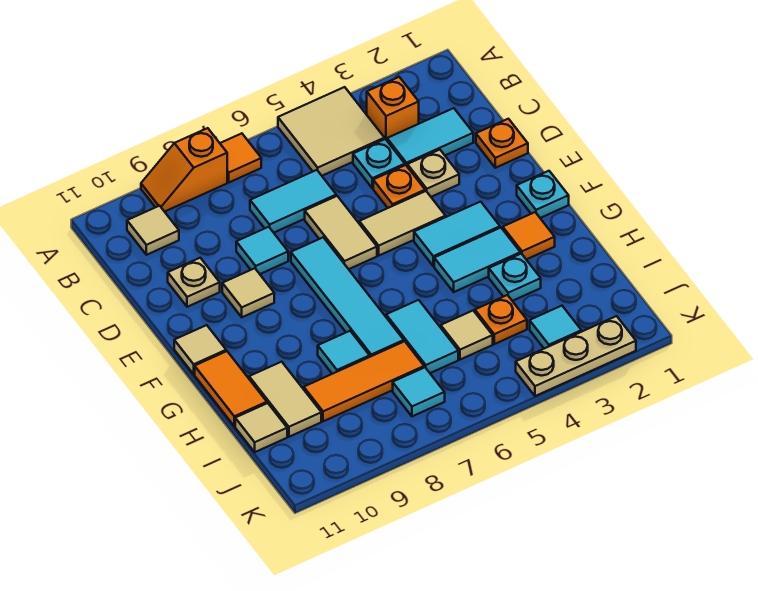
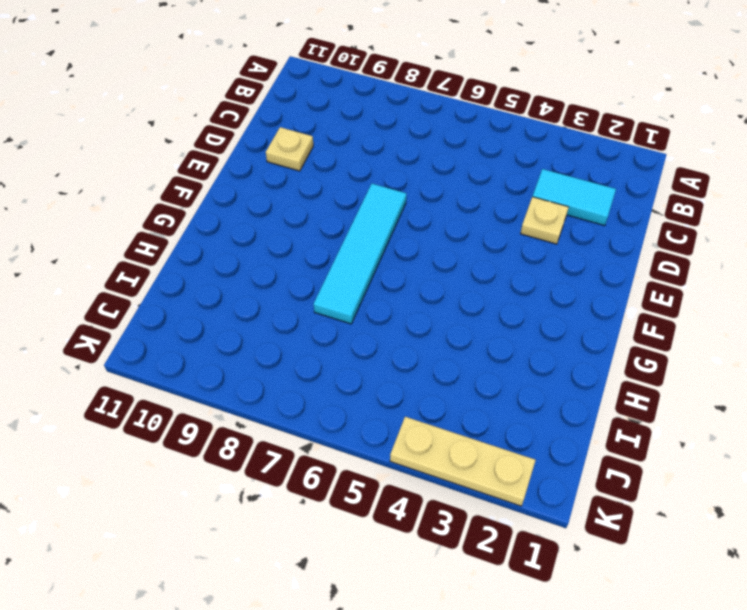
none -> tan tile A4:B5 level 1
none -> orange tile A7 level 1
none -> orange slope A8:A9 level 1 top 8
none -> orange brick B3 level 1

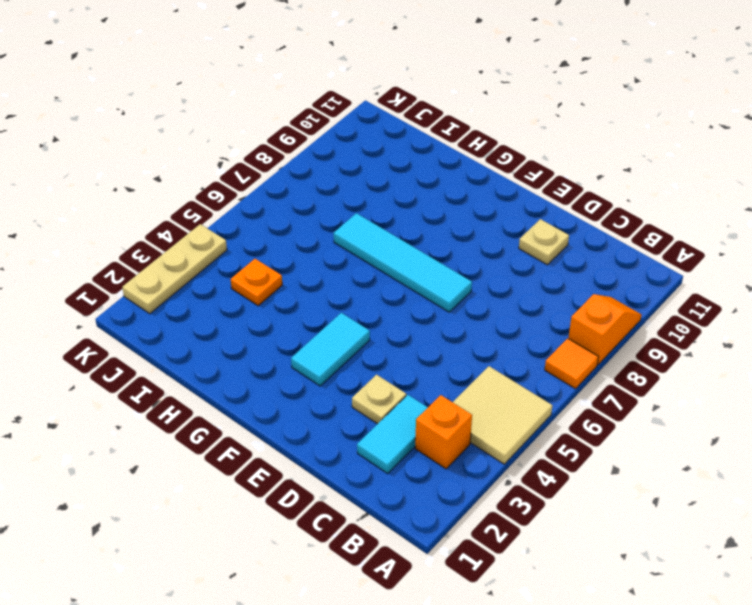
none -> tan tile B10 level 1
none -> cyan plate C4 level 1
none -> cyan tile C6:C7 level 1
none -> orange plate D1 level 1

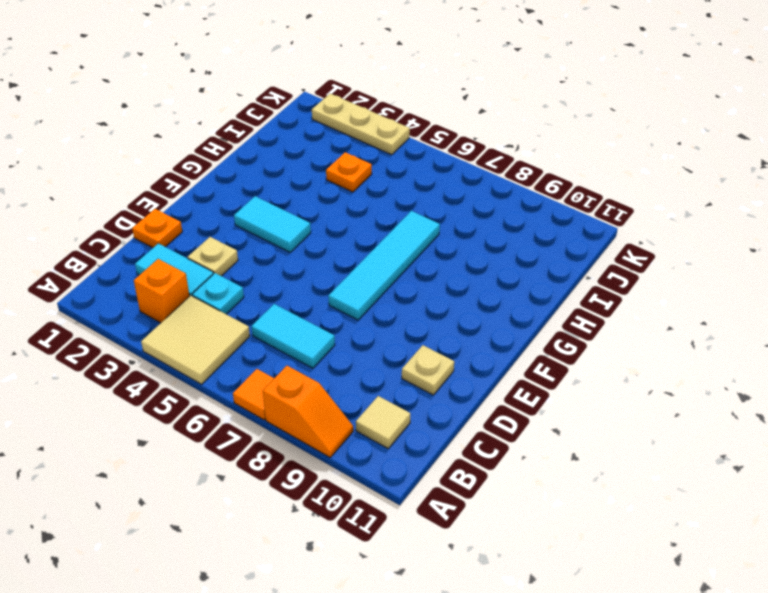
none -> orange plate D4 level 1
none -> tan tile D6:E6 level 1
none -> cyan tile D8 level 1
none -> tan tile E4:E5 level 1

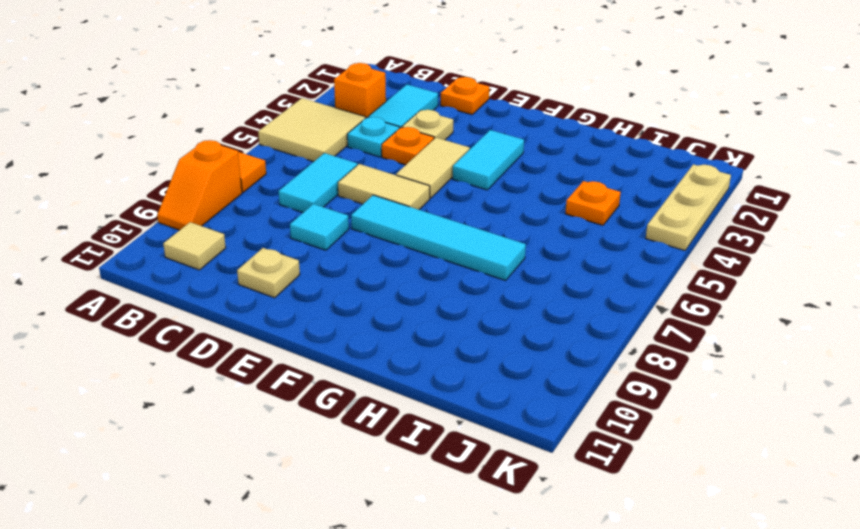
none -> tan tile E9 level 1
none -> cyan plate F1 level 1
none -> tan tile F11 level 1
none -> orange tile G2 level 1

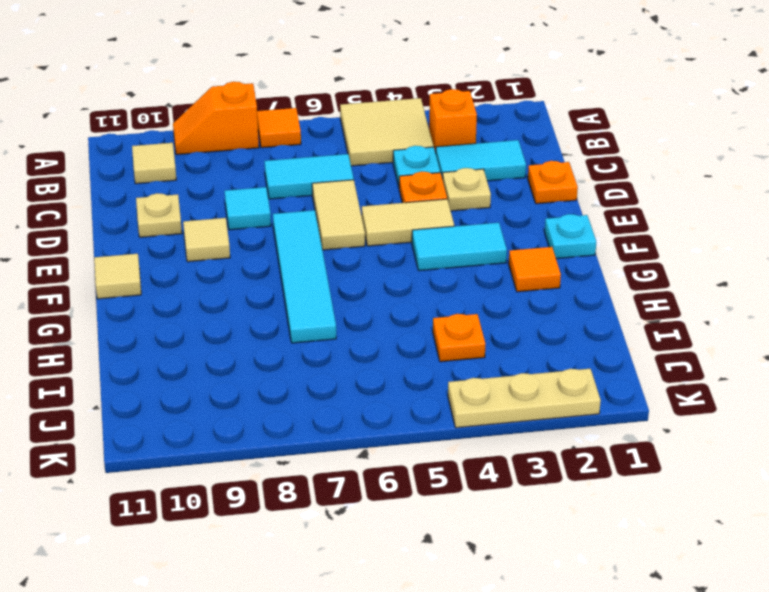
none -> cyan tile G3:G4 level 1
none -> orange tile G11:H11 level 1
none -> cyan plate H3 level 1
none -> cyan tile H6:I6 level 1

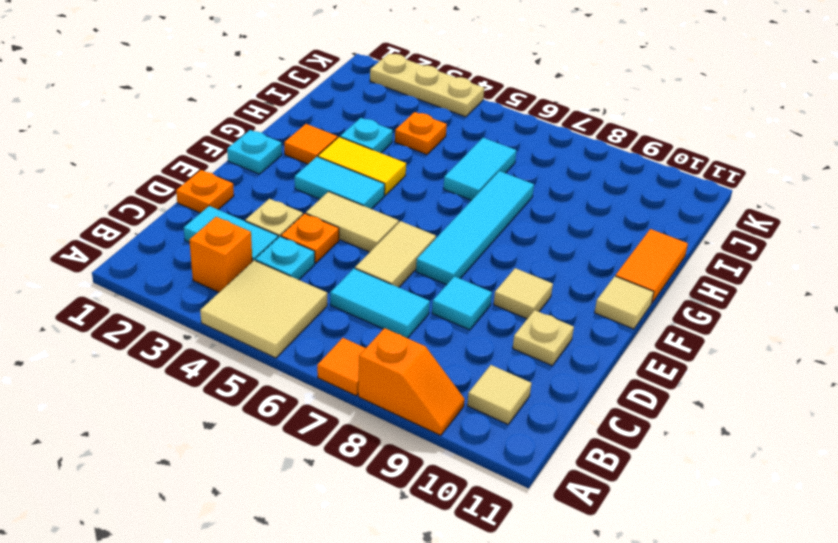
yellow tile G3:G4 level 1 -> cyan tile G3:G4 level 1
none -> cyan tile H8 level 1
none -> tan tile H10:I10 level 1
none -> tan tile I5 level 1
none -> orange tile I7:I9 level 1

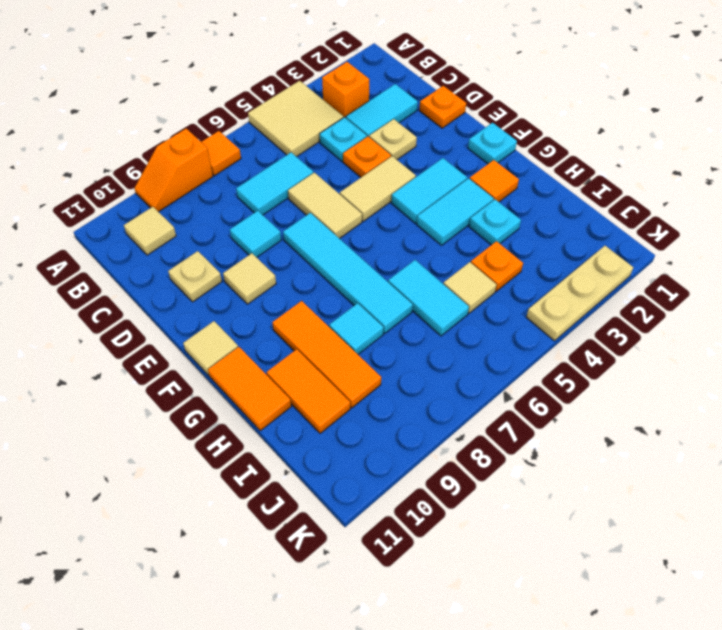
orange tile G9:I9 level 1 -> orange tile I7:I9 level 1
orange tile H10:I10 level 1 -> tan tile H10:I10 level 1
none -> tan tile I11 level 1
none -> cyan tile J3 level 1
none -> cyan tile J7 level 1

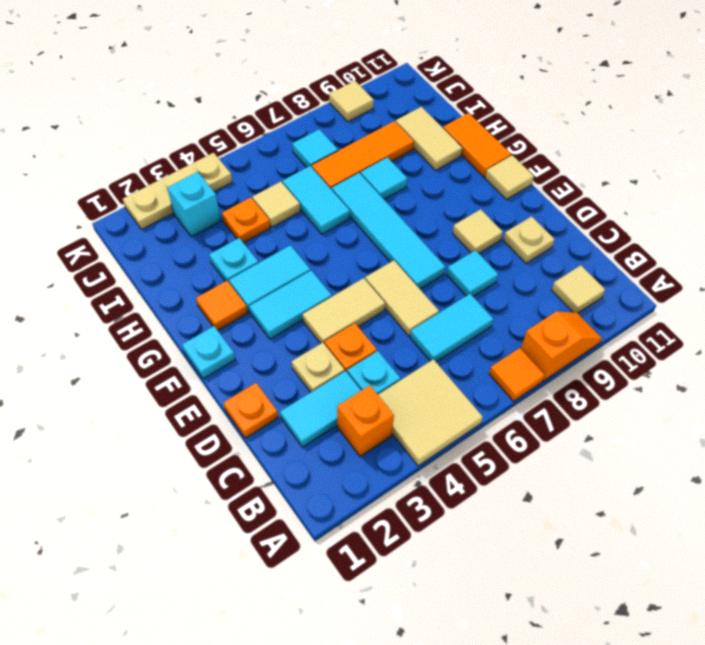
cyan brick J3 level 1 -> cyan tile J3 level 1
tan tile K9 level 1 -> tan tile I11 level 1

